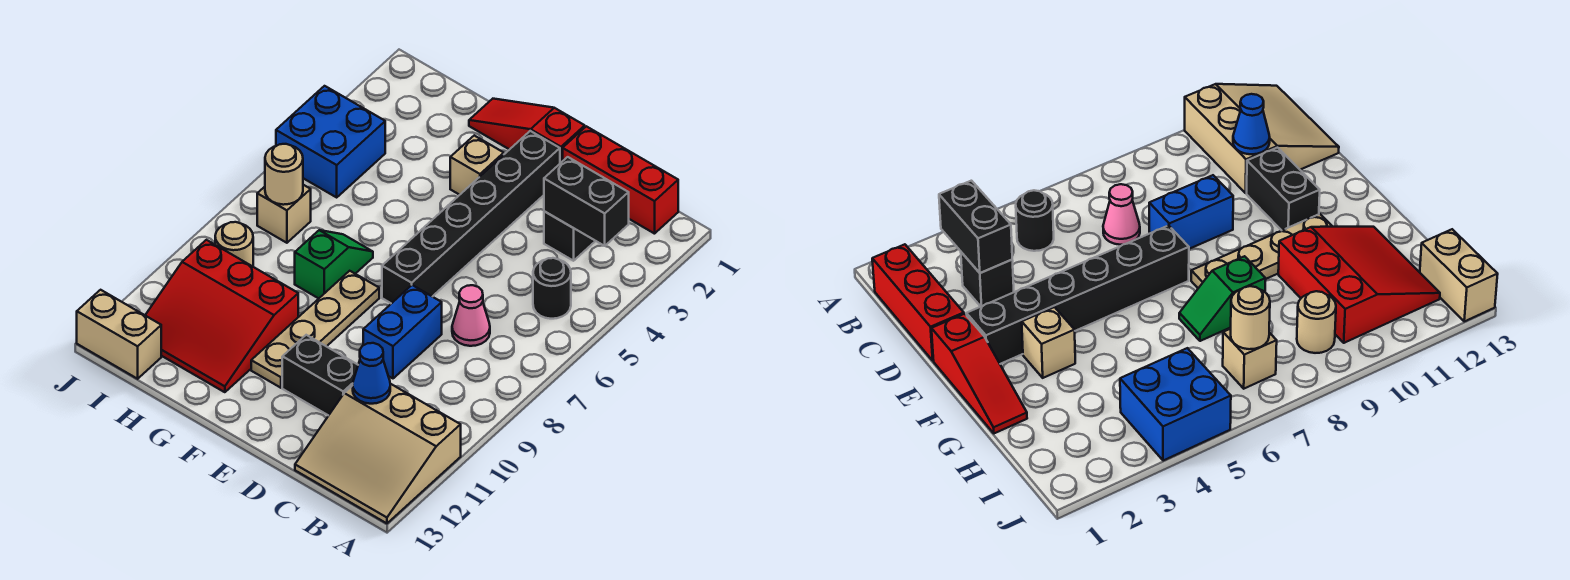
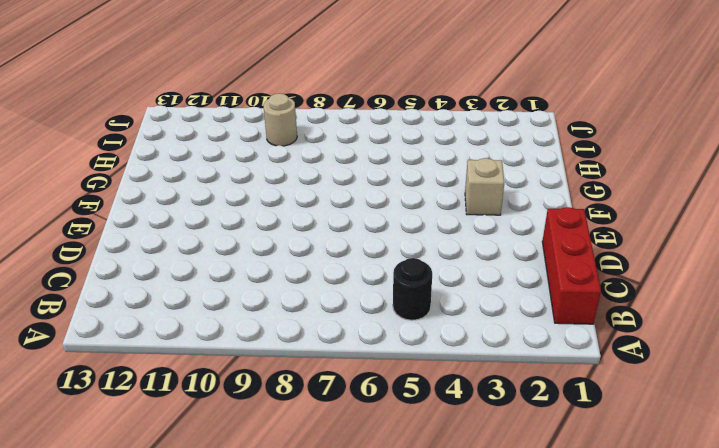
none -> tan slope A11:C13 level 1 top 11
none -> black brick C3 level 1
none -> pink cone C7 level 1

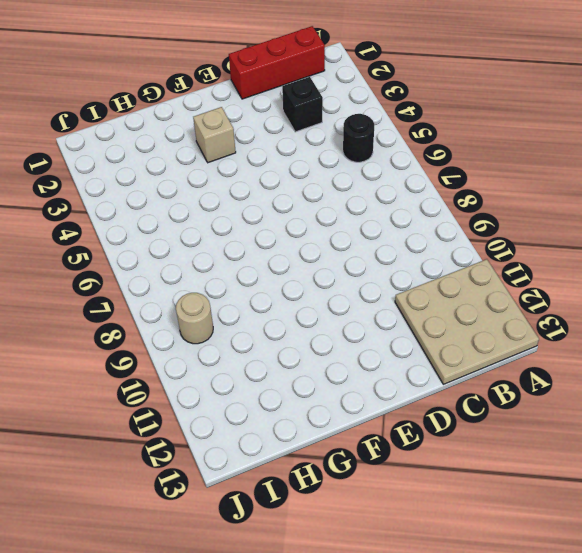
tan plate A11:C13 level 1 -> tan slope A11:C13 level 1 top 11
none -> pink cone C7 level 1
none -> blue brick D8:D9 level 1
none -> black brick D11:E11 level 1

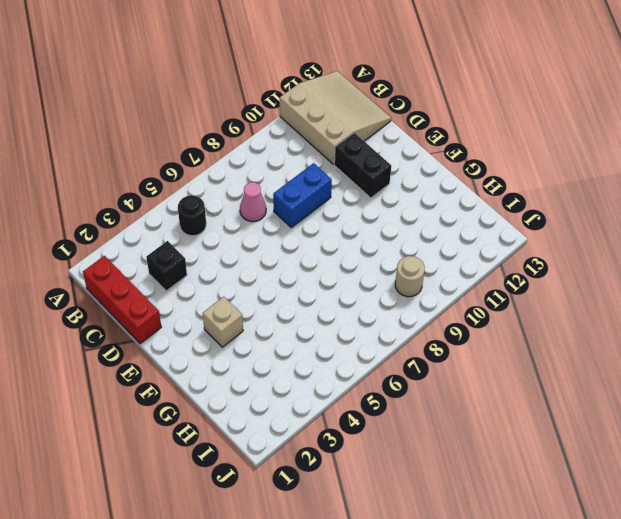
none -> red slope E1:G1 level 1 top E
none -> black brick E2:E7 level 1
none -> tan plate F8:F11 level 1

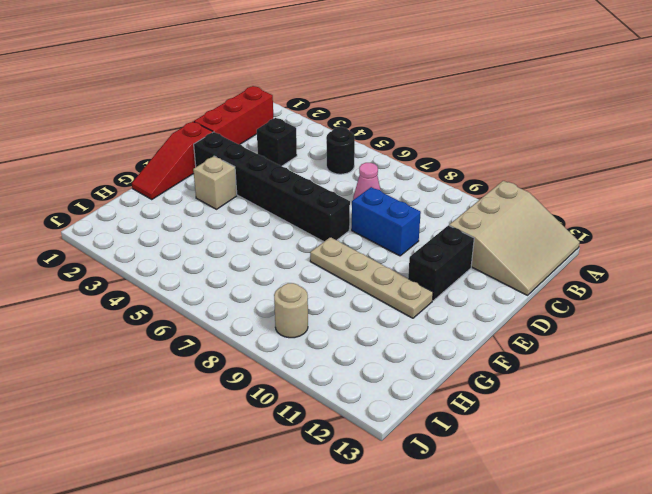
none -> green slope G7:G8 level 1 top 8
none -> red slope G10:I12 level 1 top 10
none -> blue brick I4:J5 level 1

